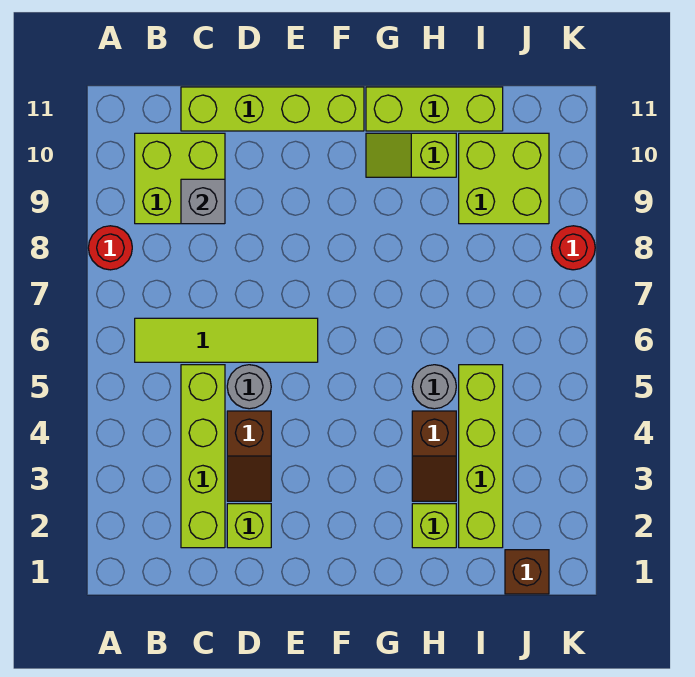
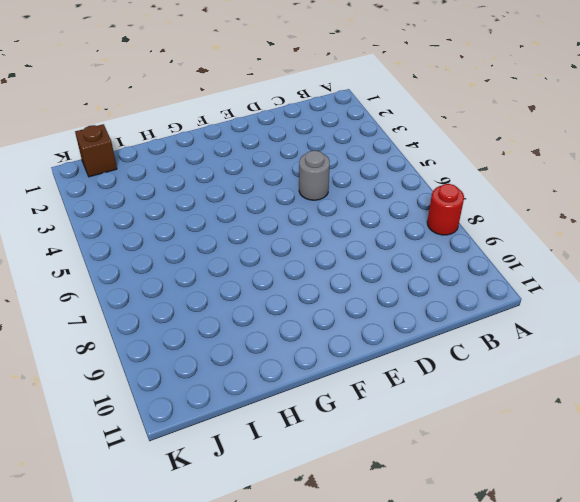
none -> lime tile B6:E6 level 1
none -> lime brick B9:C10 level 1
none -> lime brick C2:C5 level 1

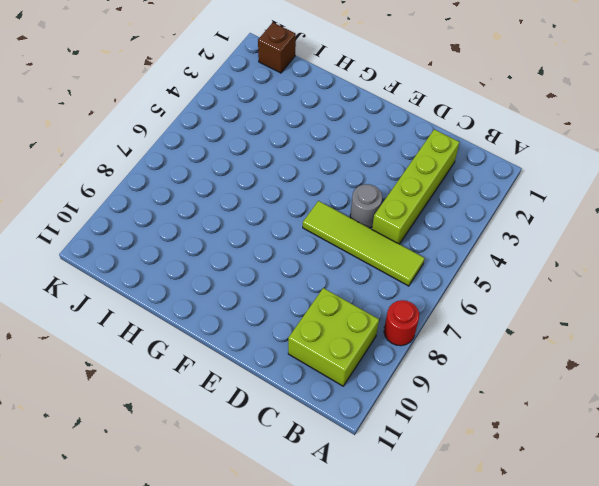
none -> lime brick C11:F11 level 1
none -> lime brick D2 level 1
none -> brown slope D3:D4 level 1 top 4

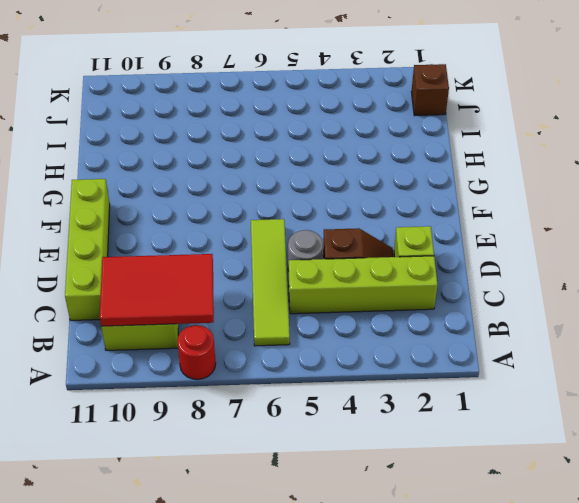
red tile B8:C10 level 2 -> grey brick C9 level 2
none -> lime slope G10:H10 level 1 top H
none -> lime brick G11:I11 level 1
none -> lime brick H2 level 1

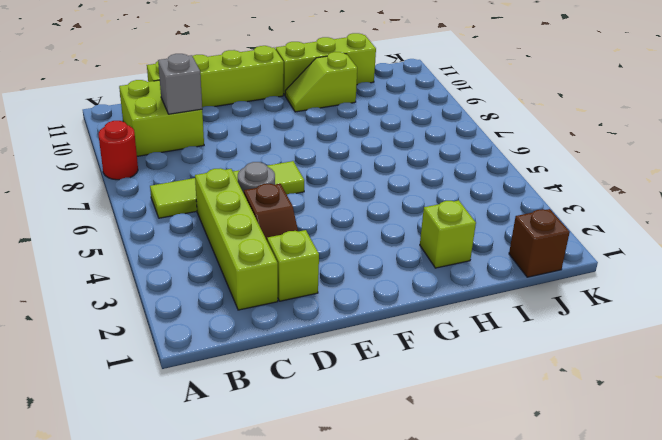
none -> brown slope H3:H4 level 1 top 4
none -> grey round brick H5 level 1
none -> lime brick I2:I5 level 1

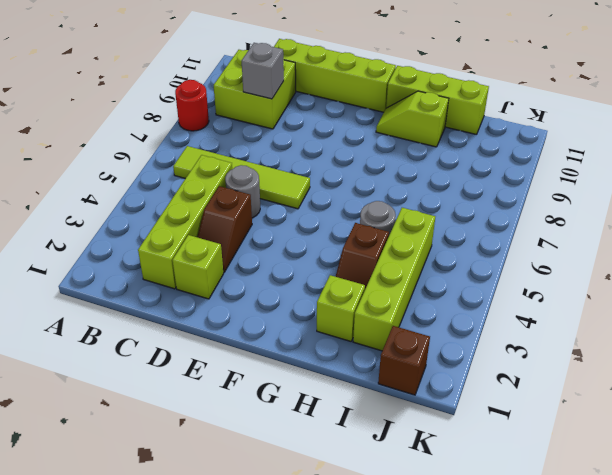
none -> lime brick I9:J10 level 1
none -> red round brick K8 level 1

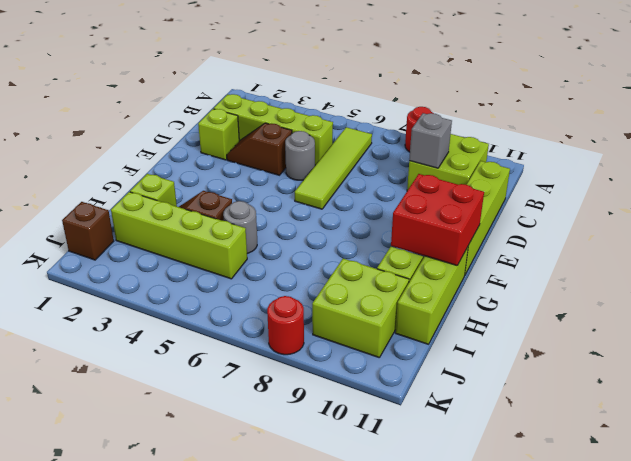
red brick F10:G11 level 2 -> none

